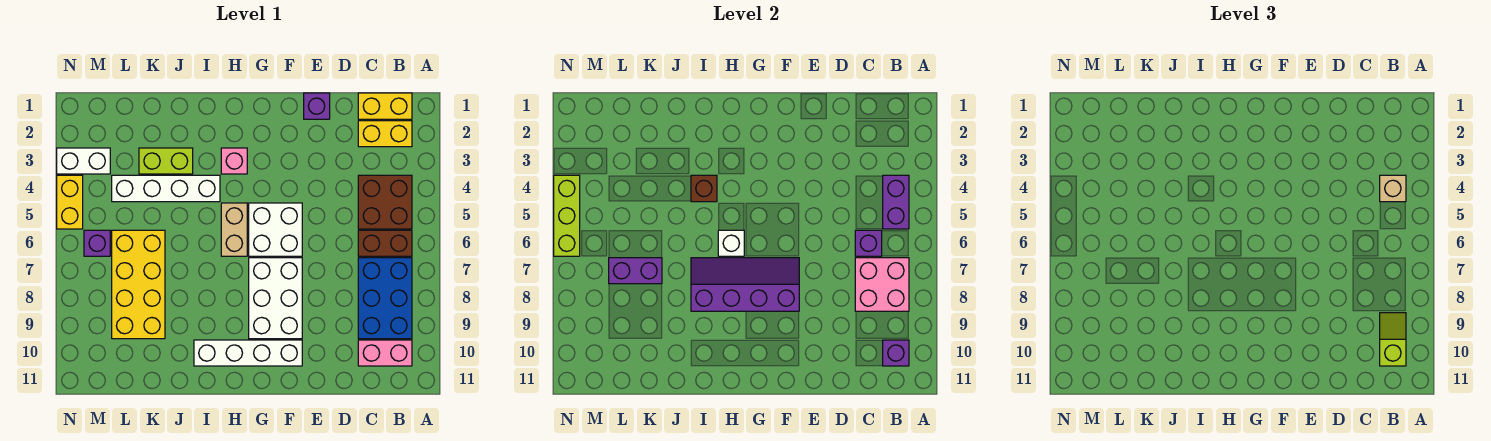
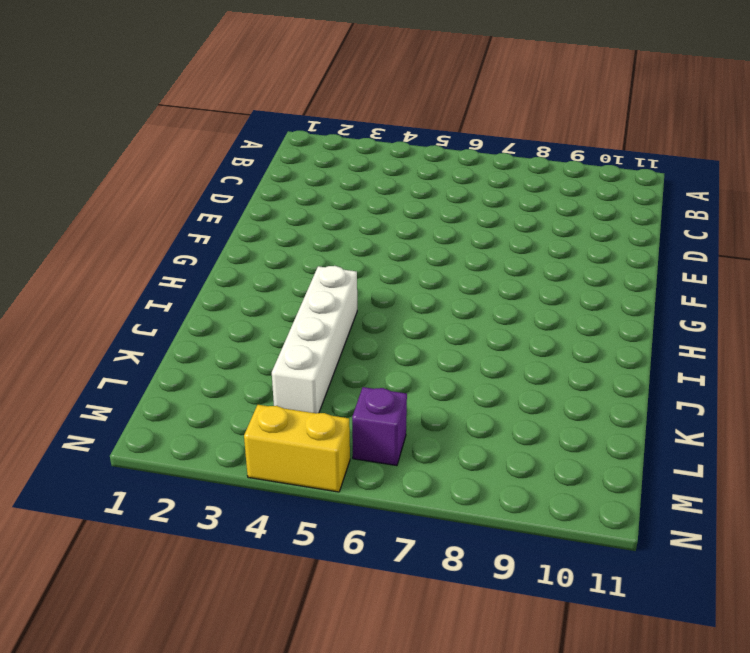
none -> yellow brick B1:C1 level 1
none -> yellow brick B2:C2 level 1
none -> brown brick B4:C5 level 1

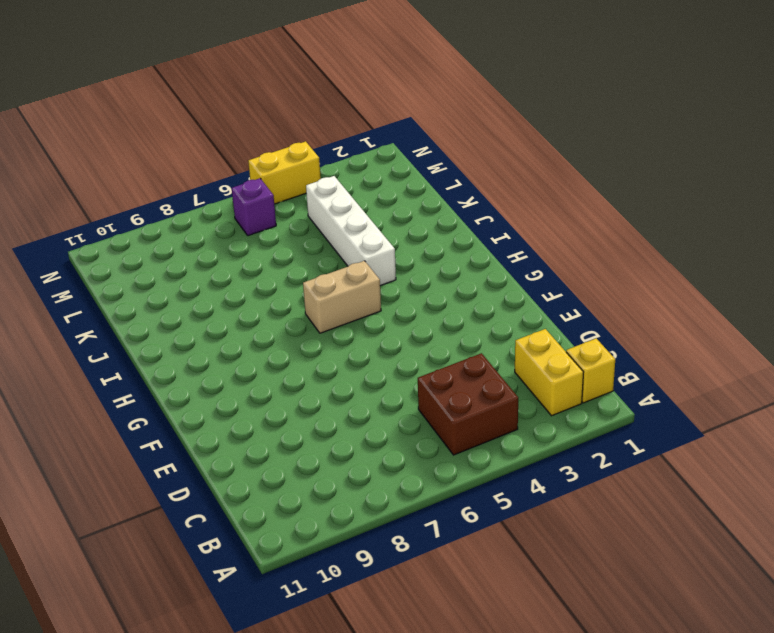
yellow brick B1 level 1 -> yellow brick B1:C1 level 1
none -> brown brick B6:C6 level 1
none -> blue brick B7:C9 level 1
none -> pink brick B10:C10 level 1

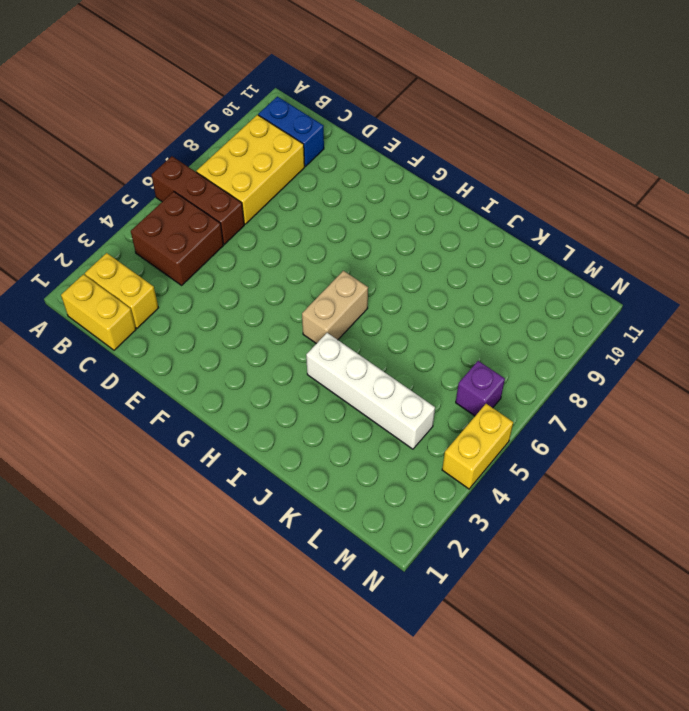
brown brick A6:C6 level 1 -> brown brick B6:C6 level 1
yellow brick B7:C9 level 1 -> blue brick B7:C9 level 1
blue brick B10:C10 level 1 -> pink brick B10:C10 level 1
none -> purple brick E1 level 1
none -> white brick F5:G6 level 1
none -> white brick F7:G9 level 1

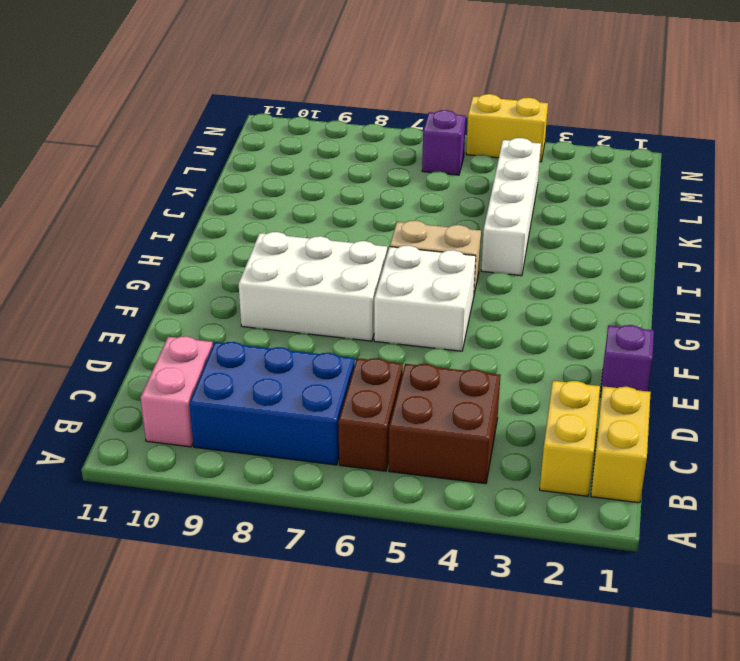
none -> white brick F10:I10 level 1
none -> pink brick H3 level 1
none -> lime brick J3:K3 level 1

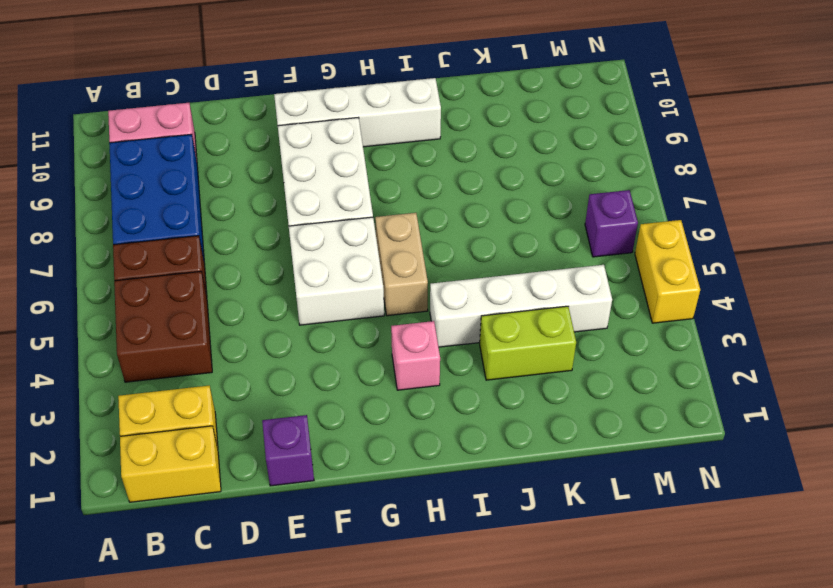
none -> yellow brick K6:L9 level 1
none -> white brick M3:N3 level 1
none -> purple brick B4:B5 level 2

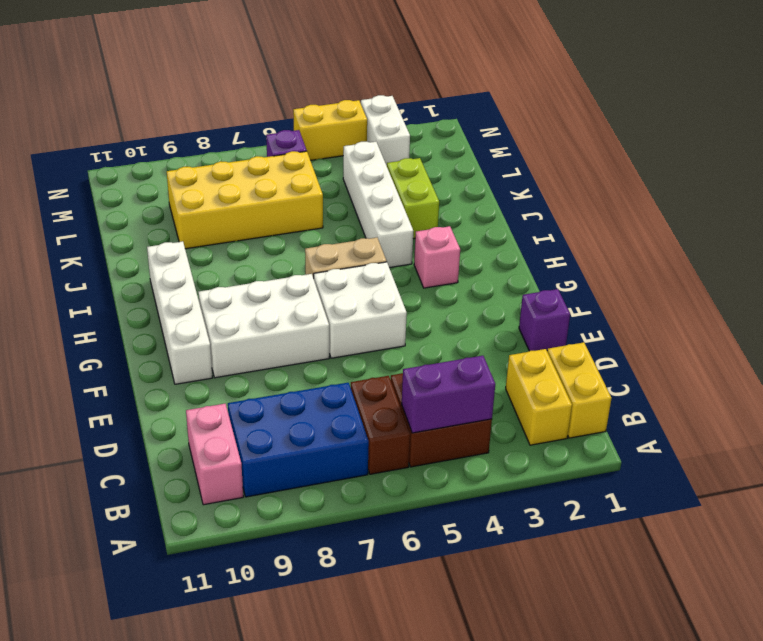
none -> pink brick B7:C8 level 2
none -> purple brick B10 level 2
none -> purple brick C6 level 2

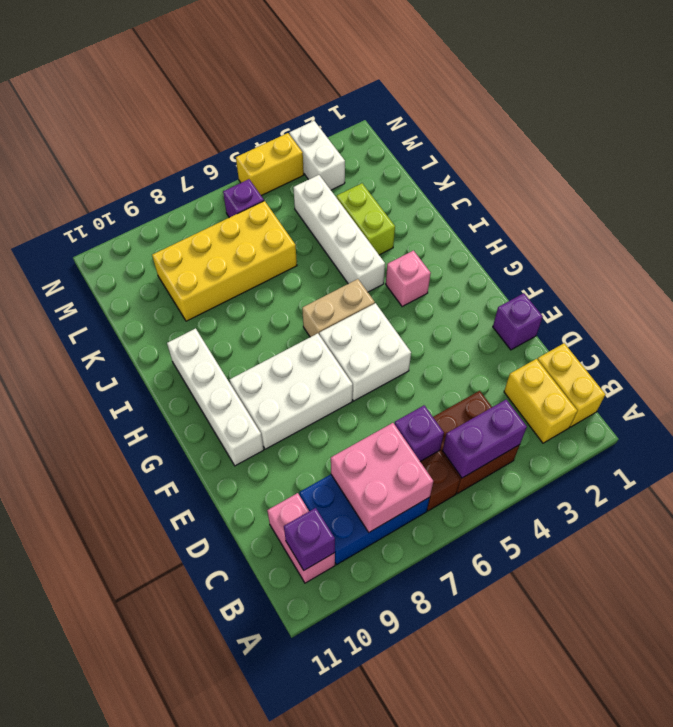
none -> purple slope F7:I8 level 2 top 8
none -> white brick H6 level 2
none -> brown brick I4 level 2

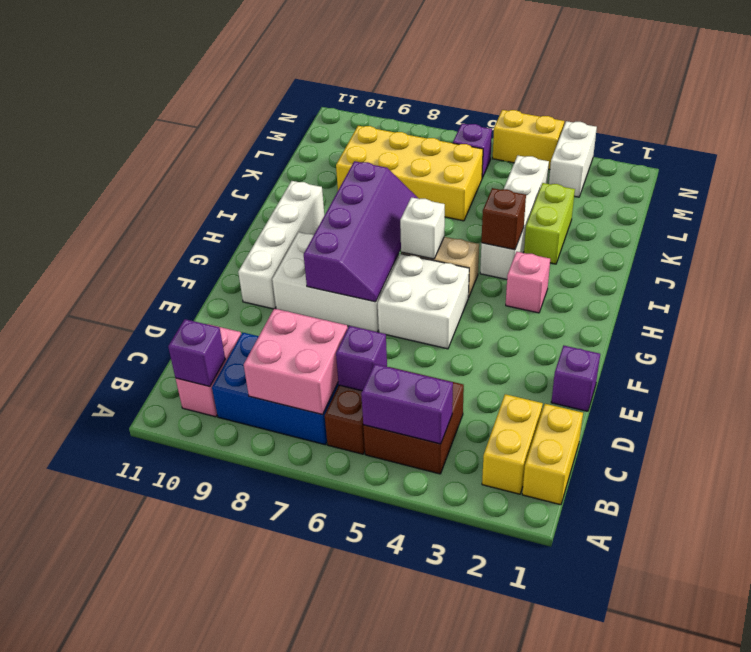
none -> purple brick K7:L7 level 2
none -> lime brick N4:N6 level 2
none -> tan brick B4 level 3

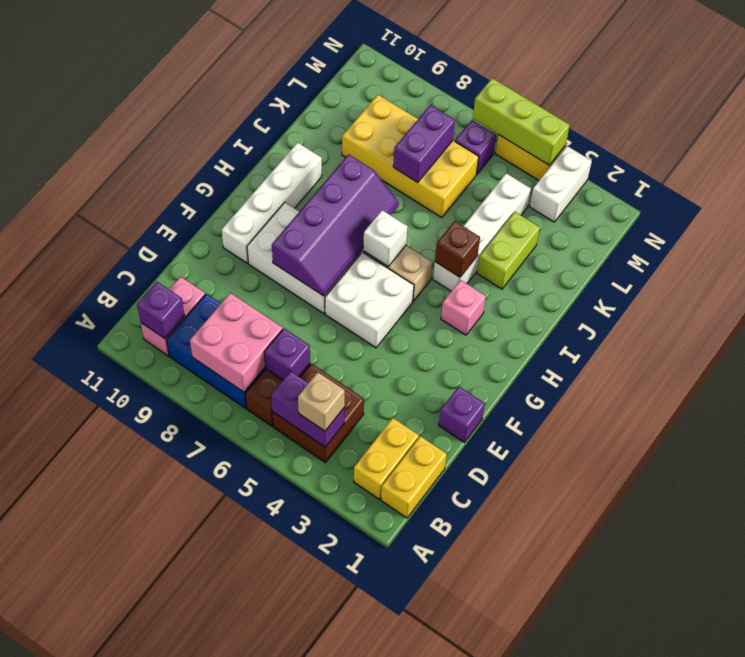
none -> lime slope B9:B10 level 3 top 10

